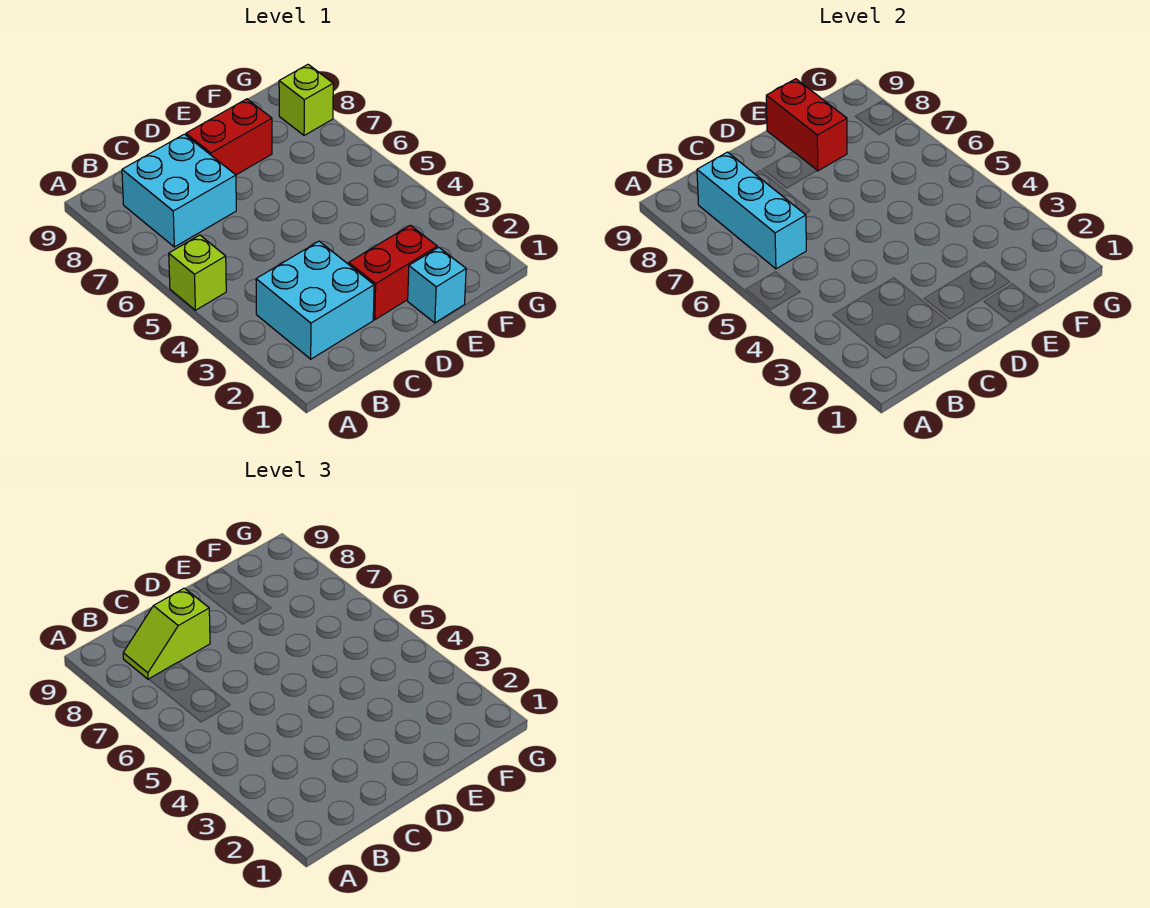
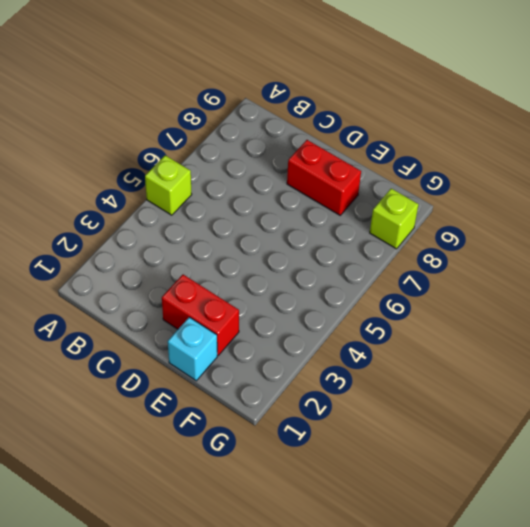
none -> cyan brick B2:C3 level 1
none -> cyan brick B7:C8 level 1

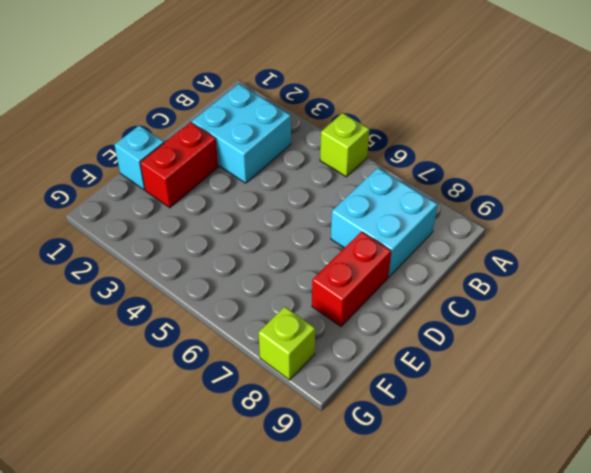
none -> cyan brick B6:B8 level 2
none -> red brick E8:E9 level 2

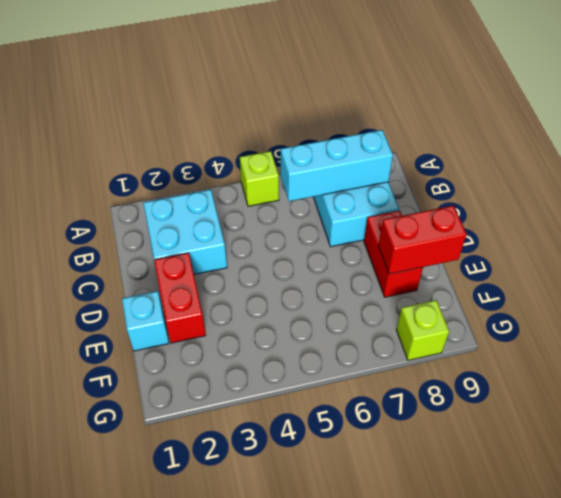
none -> lime slope B8:C8 level 3 top C

